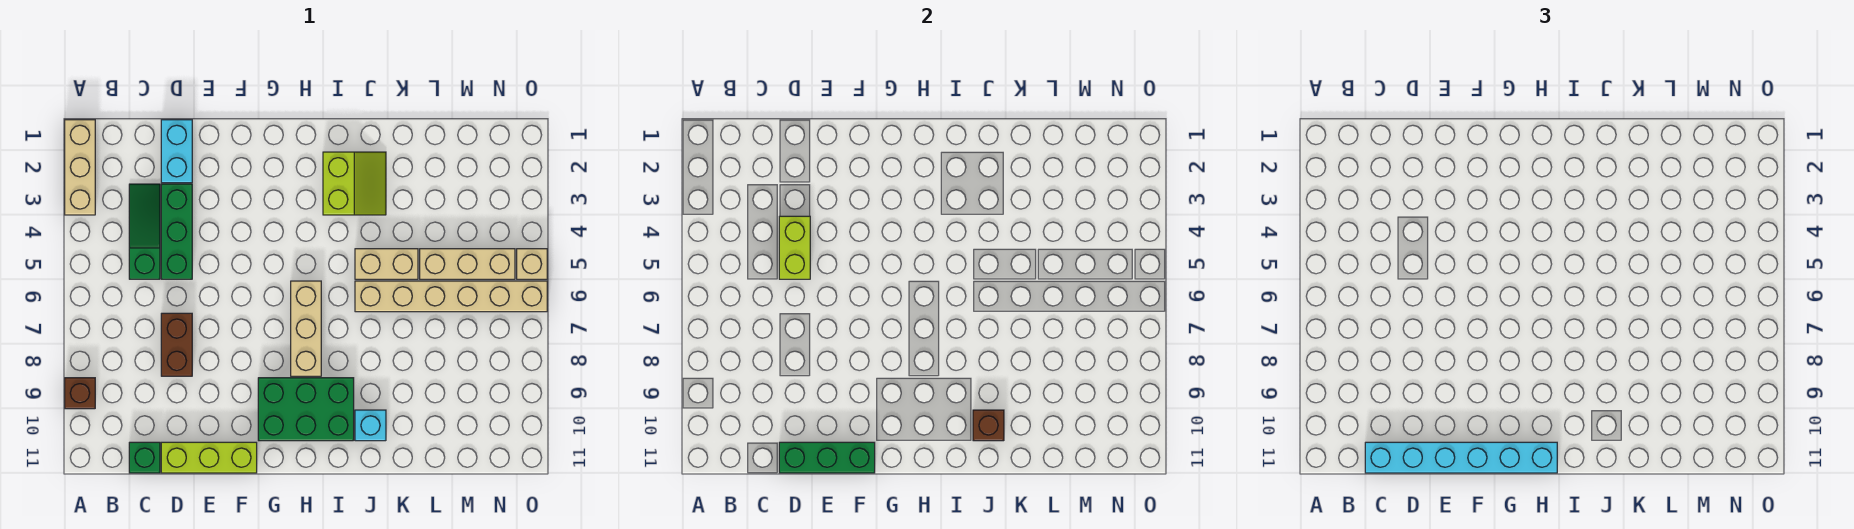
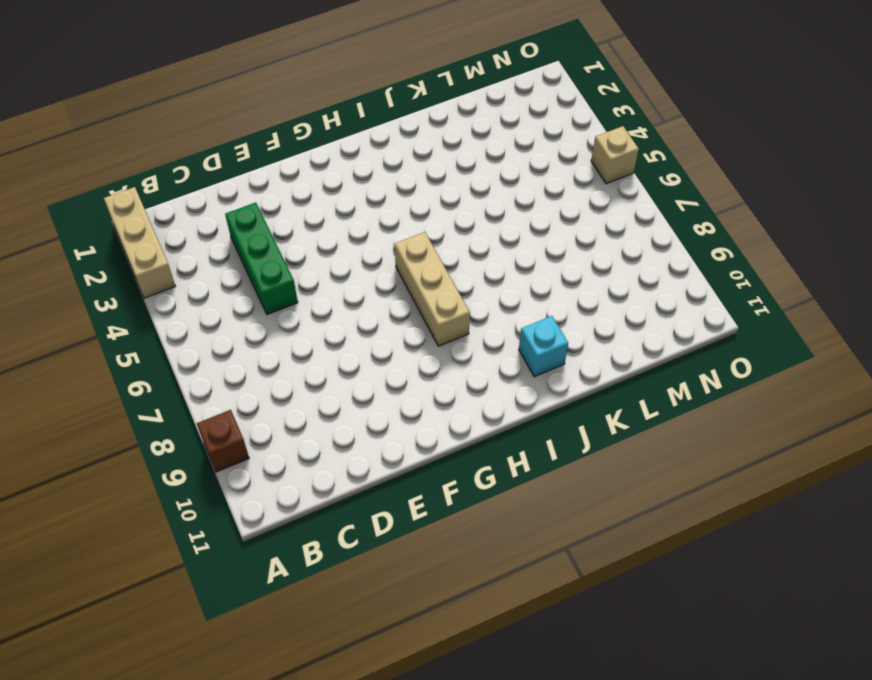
none -> green slope C3:C5 level 1 top 5
none -> green brick C11 level 1
none -> cyan brick D1:D2 level 1

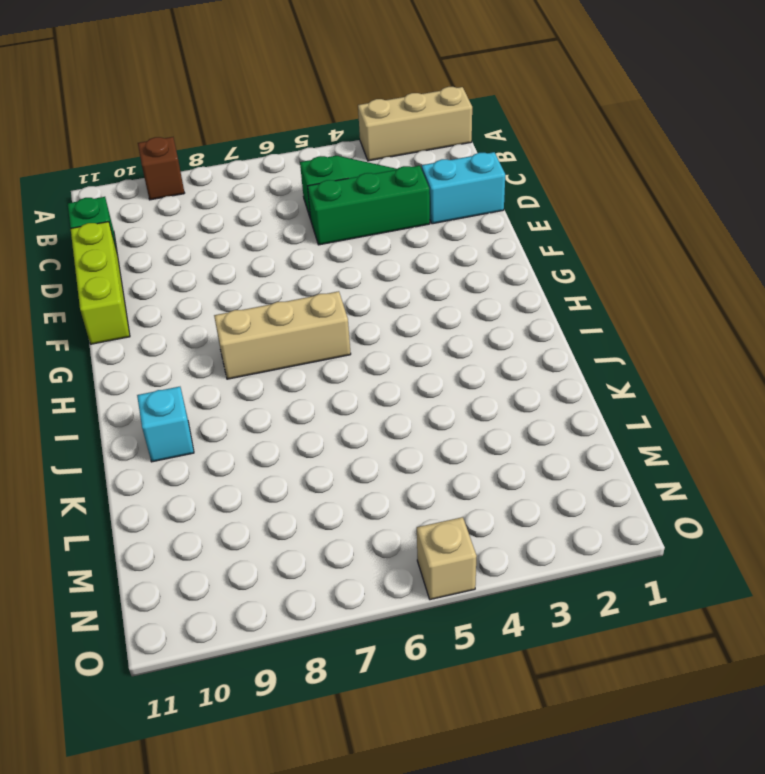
none -> brown brick D7:D8 level 1
none -> green brick G9:I10 level 1
none -> lime slope I2:J3 level 1 top I

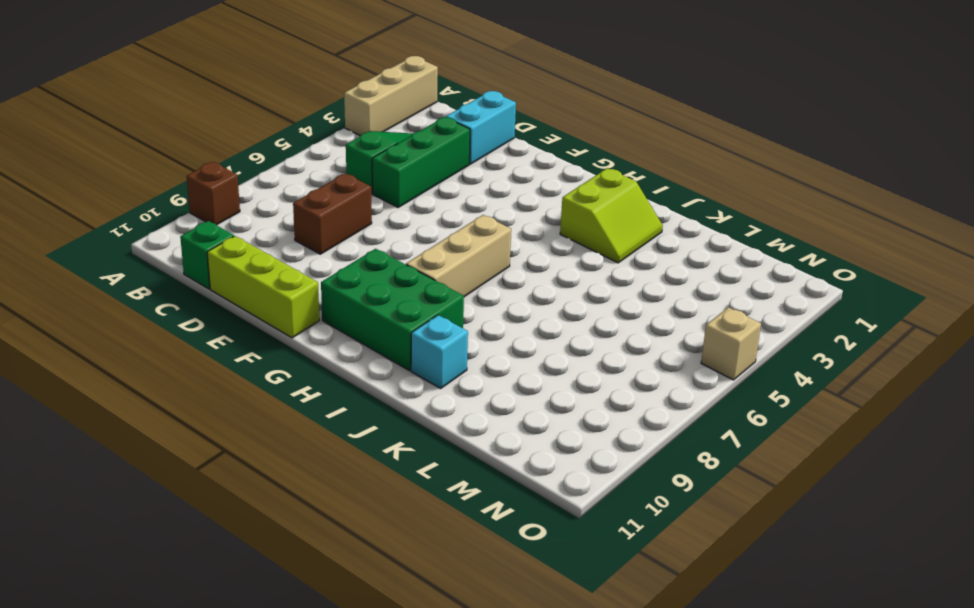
none -> tan brick J5:K5 level 1
none -> tan brick J6:O6 level 1
none -> tan brick L5:N5 level 1

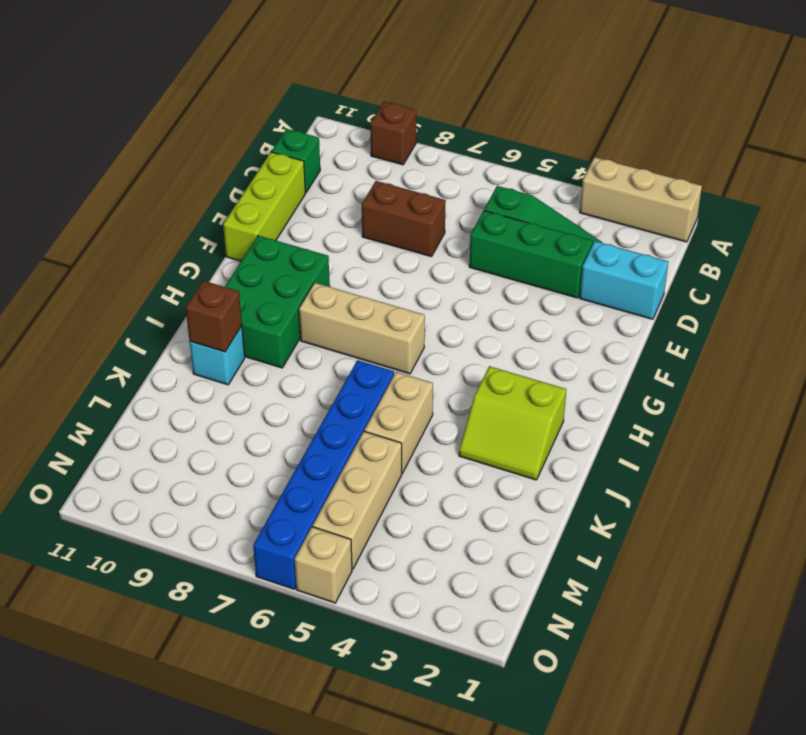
blue brick J6:O6 level 1 -> tan brick J6:O6 level 1
none -> lime brick D4:D5 level 2
none -> green brick D11:F11 level 2
none -> cyan brick C11:H11 level 3

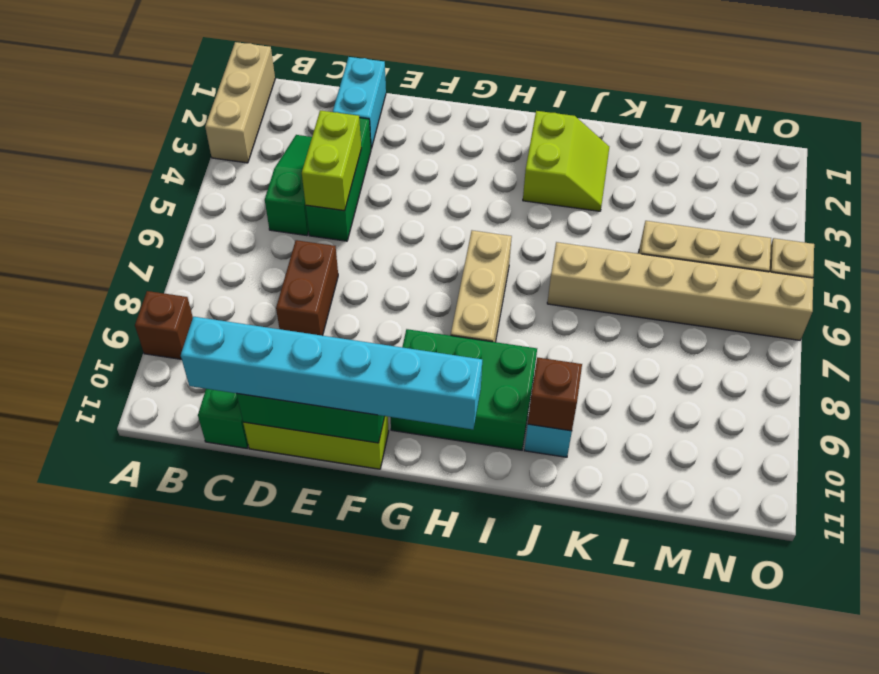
none -> tan brick J5:K5 level 1

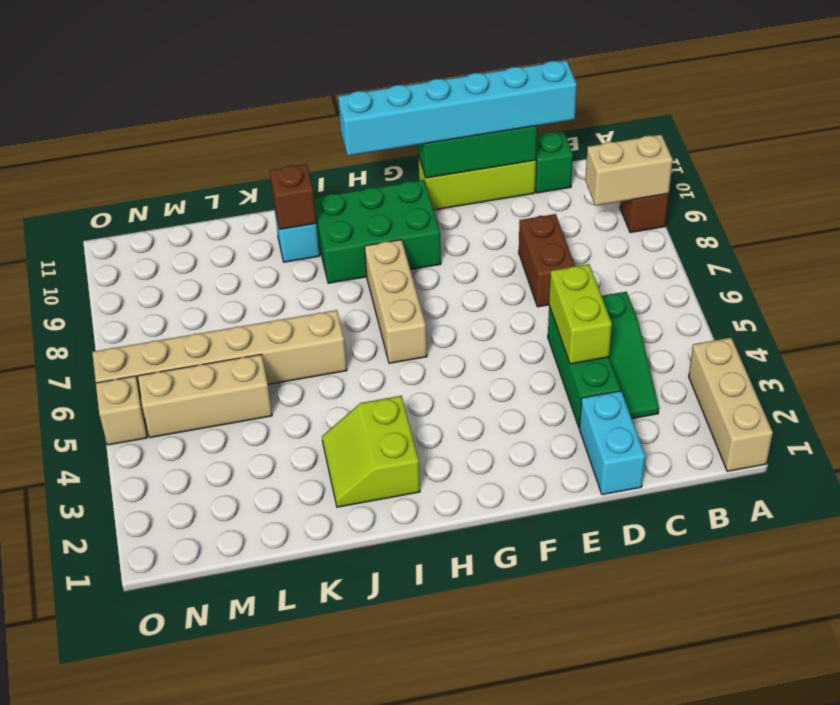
tan brick A9:B9 level 2 -> tan brick J5:K5 level 1

